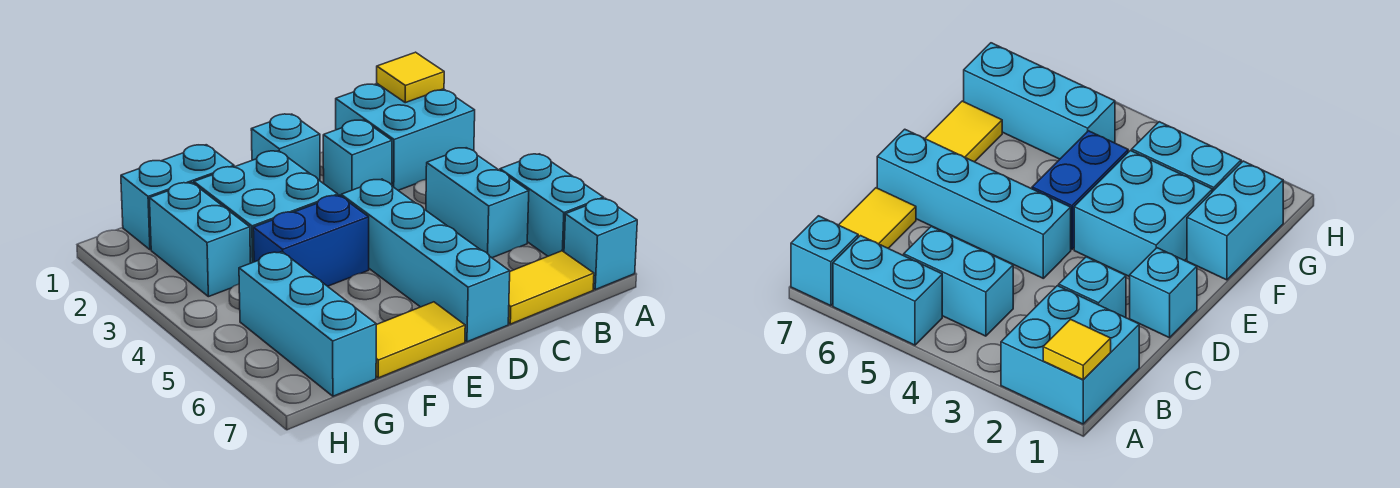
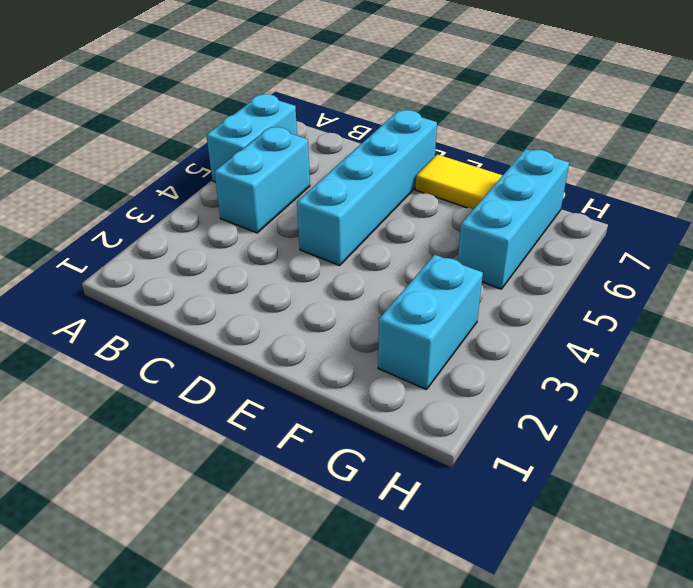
none -> cyan brick A1:B2 level 1
none -> cyan brick A7 level 1
none -> yellow tile B7:C7 level 1

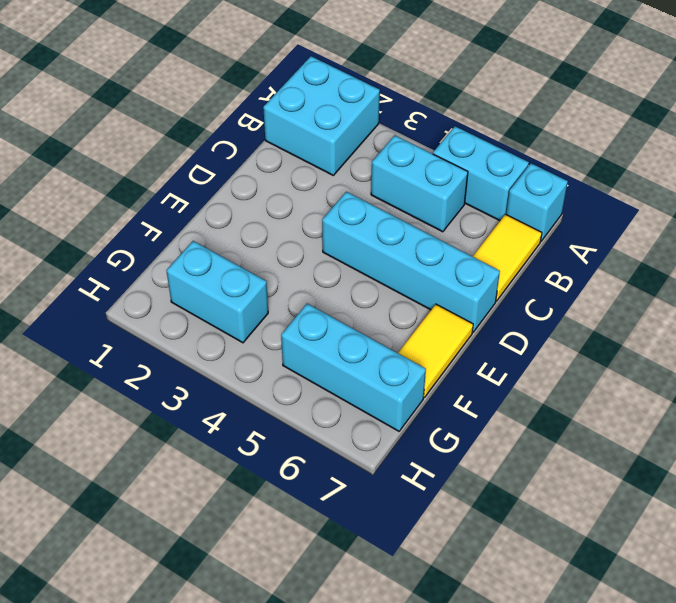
none -> cyan brick C2 level 1
none -> cyan brick D1 level 1
none -> cyan brick E2:F3 level 1

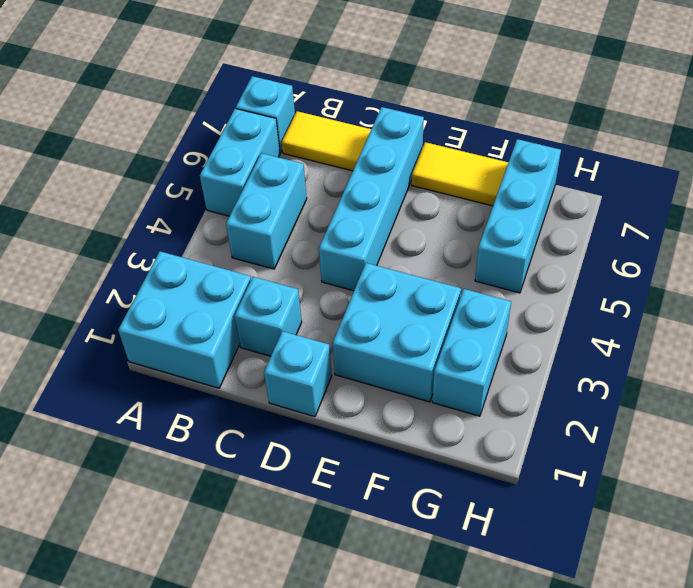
none -> blue brick E4:F4 level 1
none -> cyan brick F1:G1 level 1
none -> yellow tile A1 level 2

